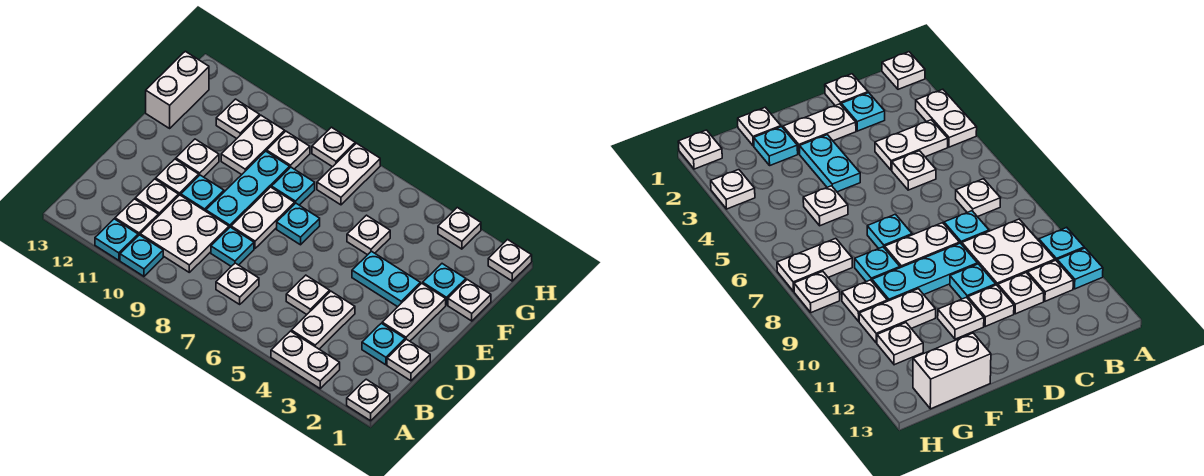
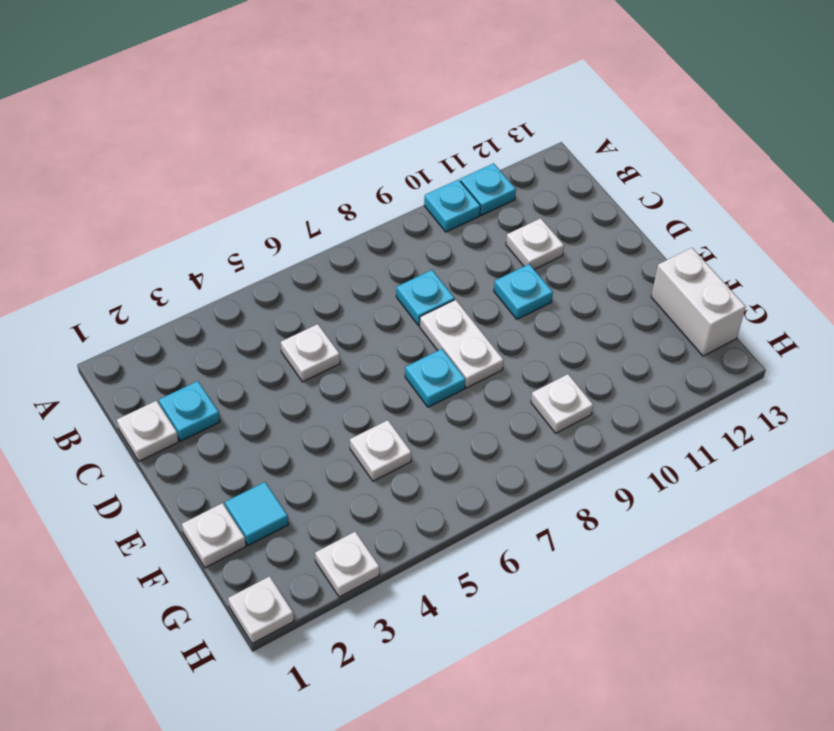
cyan tile F2 level 1 -> cyan plate F2 level 1
none -> white plate A1 level 1
none -> white plate A3:A4 level 1
none -> white plate B4:C4 level 1
none -> white plate B7 level 1

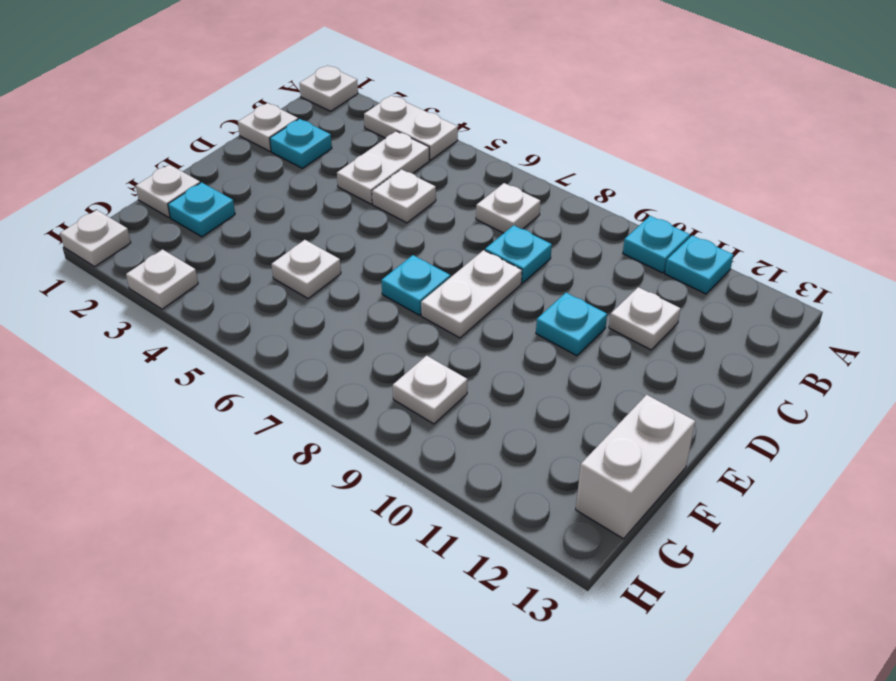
none -> white plate B9:C10 level 1
none -> white plate B11 level 1
none -> white plate D2:E2 level 1
none -> cyan plate D9:F9 level 1

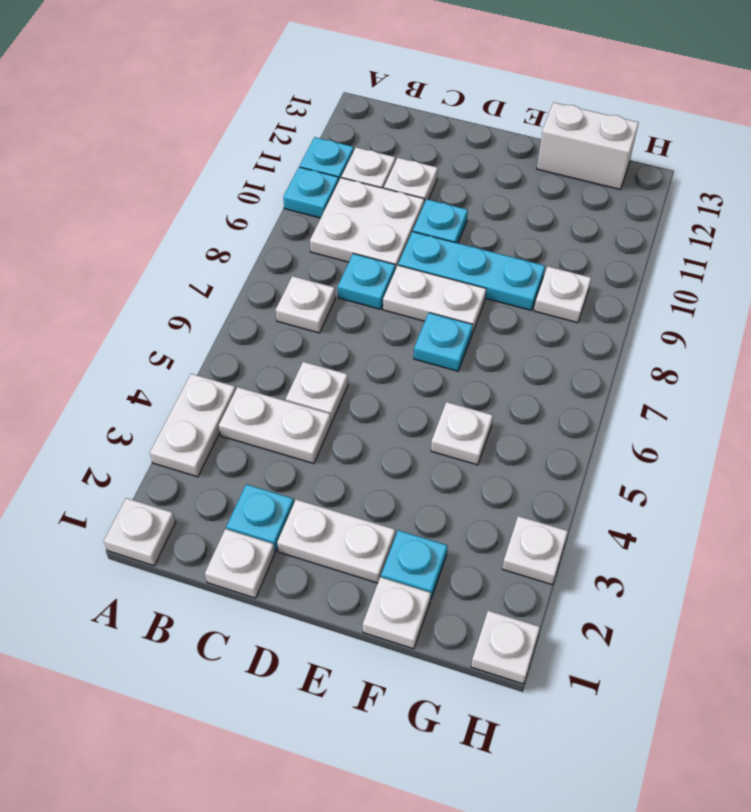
none -> white plate D11 level 1
none -> cyan plate E3:E4 level 1
none -> white plate E11 level 1
none -> cyan plate F8 level 1

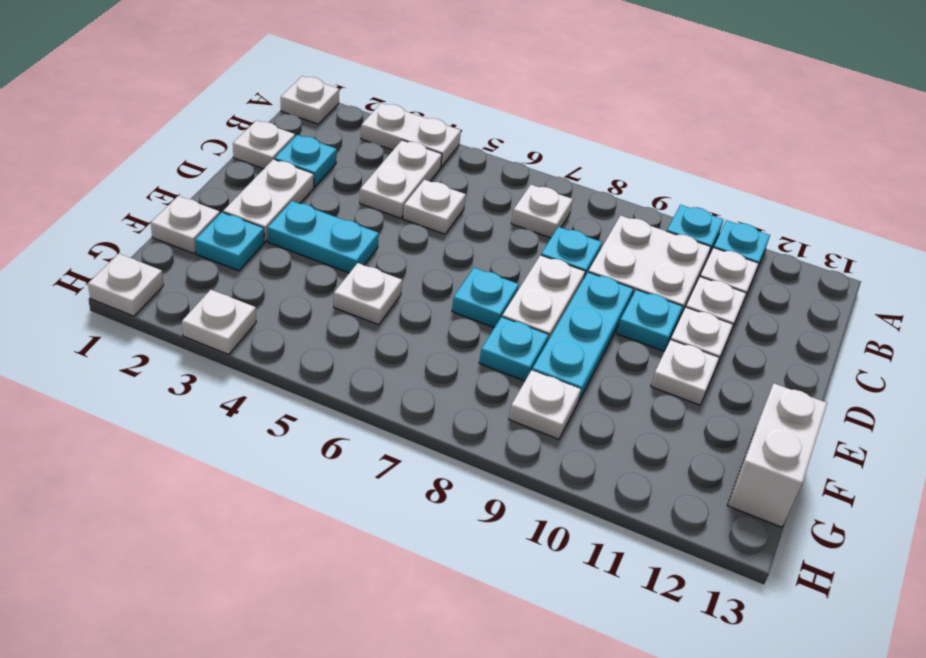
none -> white plate F10:G10 level 1
none -> white plate G7:H7 level 1
none -> white plate G11 level 1
none -> white plate H8 level 1

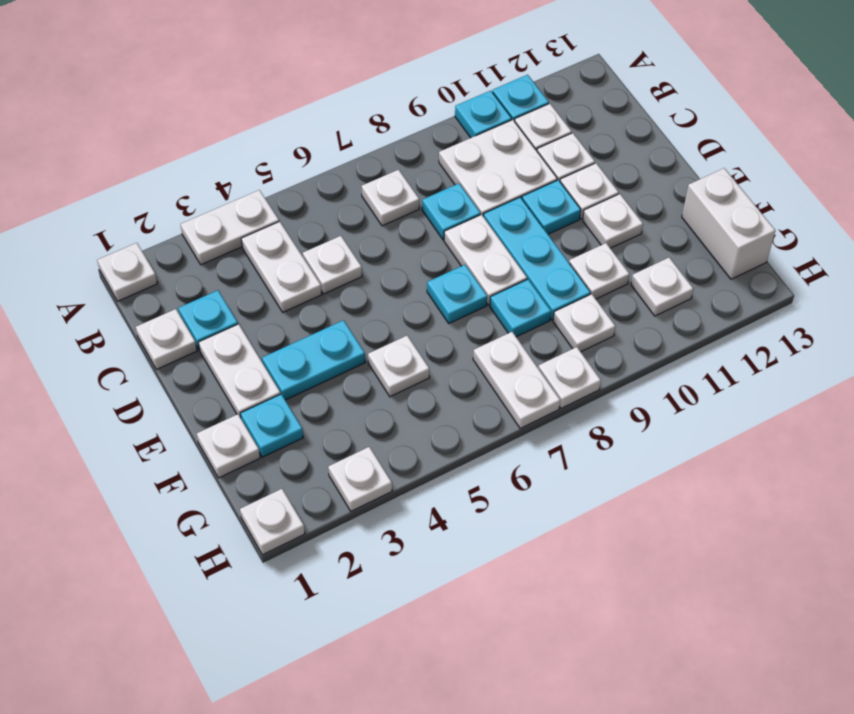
white plate F10 level 1 -> white plate F10:G10 level 1

